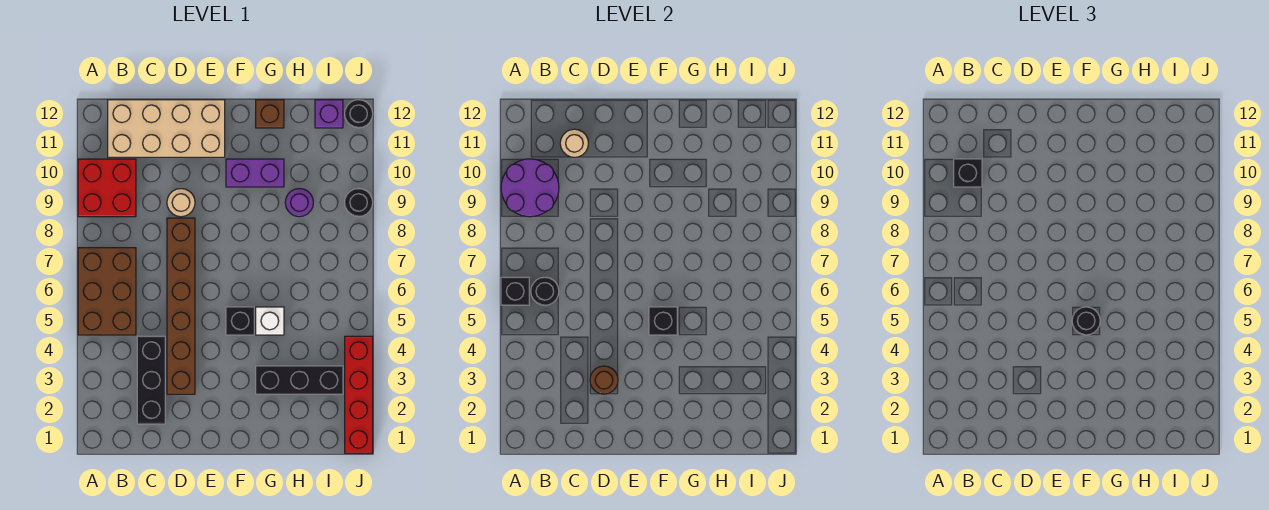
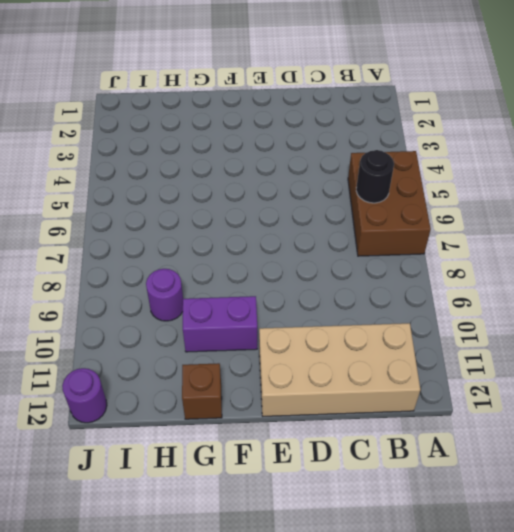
purple round brick J12 level 1 -> black round brick J12 level 1
none -> red brick A9:B10 level 1
none -> black brick C2:C4 level 1
none -> brown brick D3:D8 level 1

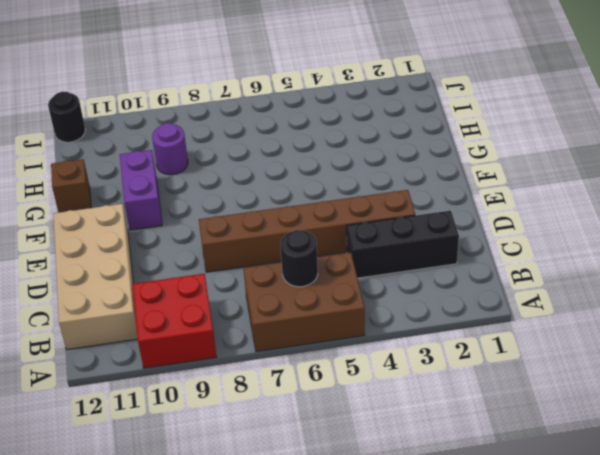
none -> tan round brick D9 level 1
none -> black brick F5 level 1
none -> black brick G3:I3 level 1

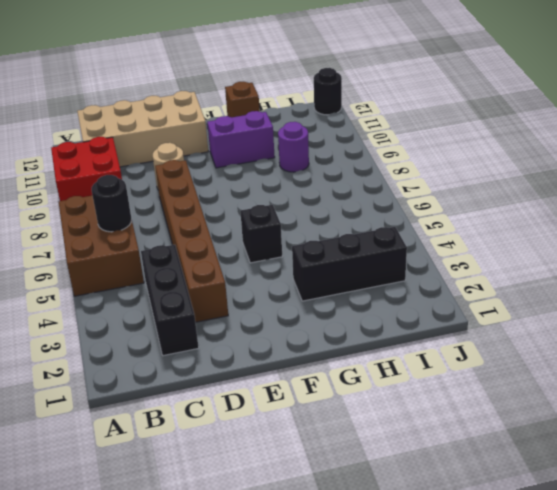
none -> white brick G5 level 1
none -> purple brick I12 level 1
none -> red brick J1:J4 level 1

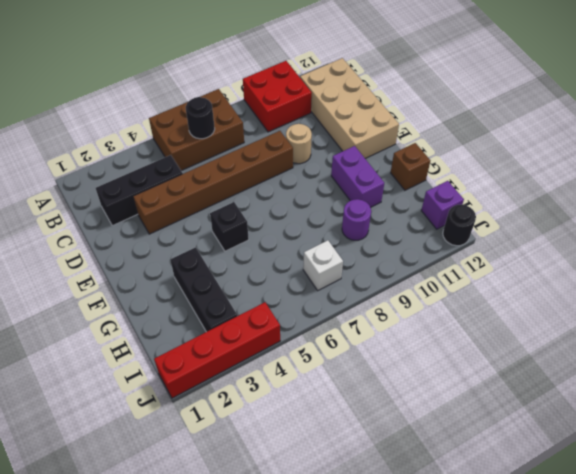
white brick I7 level 1 -> white brick G5 level 1
none -> black round brick J9 level 1
none -> black brick A6 level 2
none -> purple round brick A9:B10 level 2

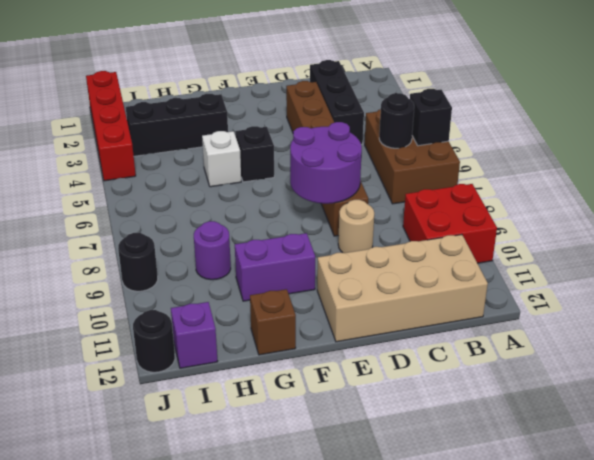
purple round brick D7:E8 level 2 -> purple round brick A9:B10 level 2
none -> tan round brick C11 level 2
none -> brown round brick D3 level 2
none -> black brick F5 level 2

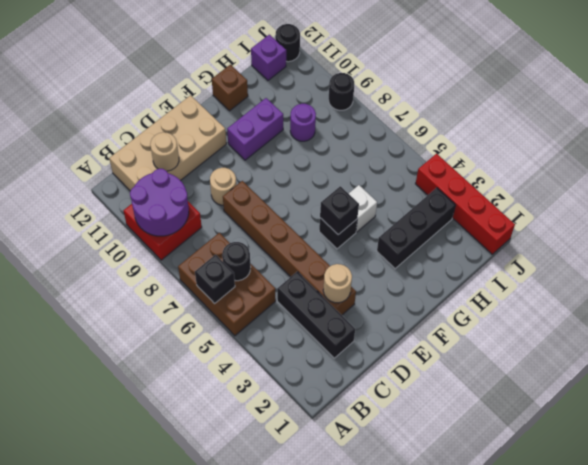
tan round brick D3 level 2 -> brown round brick D3 level 2
none -> black brick B10 level 3
none -> black round brick F5 level 3

